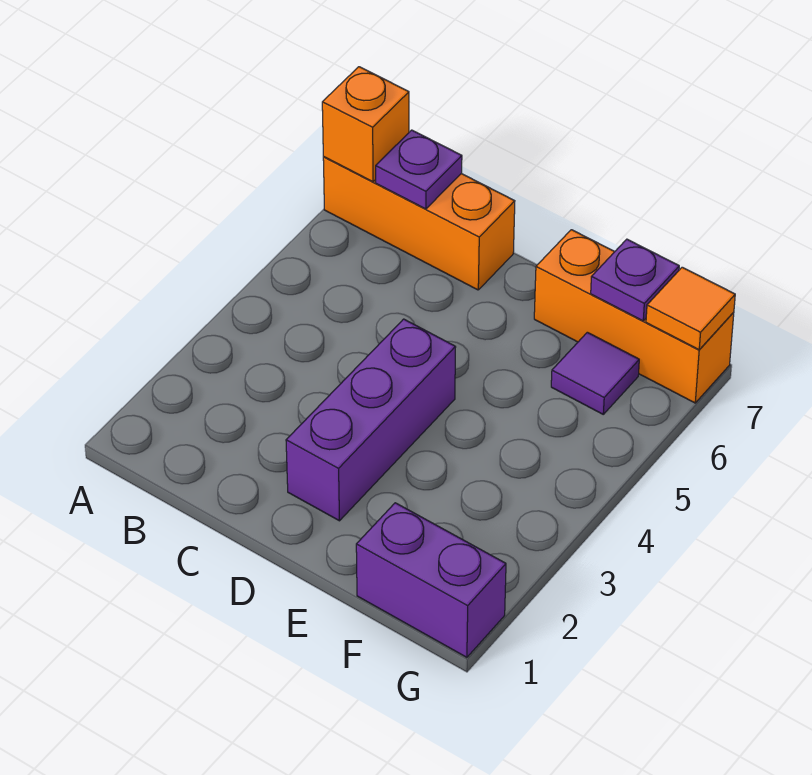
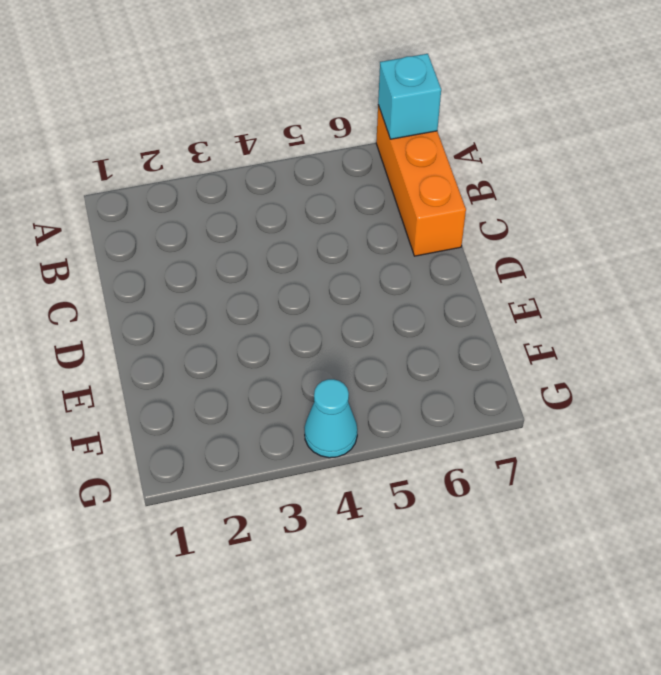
cyan brick A7 level 2 -> orange brick A7 level 2
cyan cone G4 level 1 -> none
none -> purple brick D2:D4 level 1
none -> orange brick E7:G7 level 1

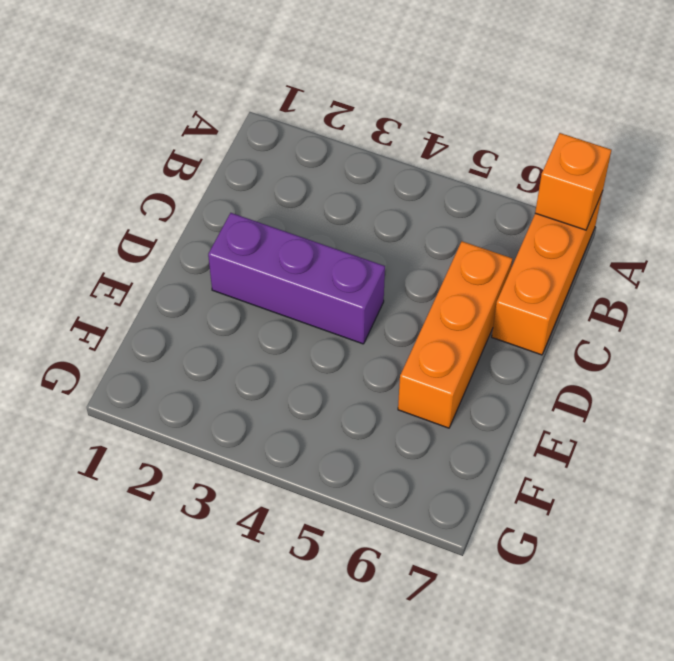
orange brick C6:E6 level 1 -> orange brick E7:G7 level 1
none -> purple brick F1:G1 level 1
none -> purple tile F6 level 1

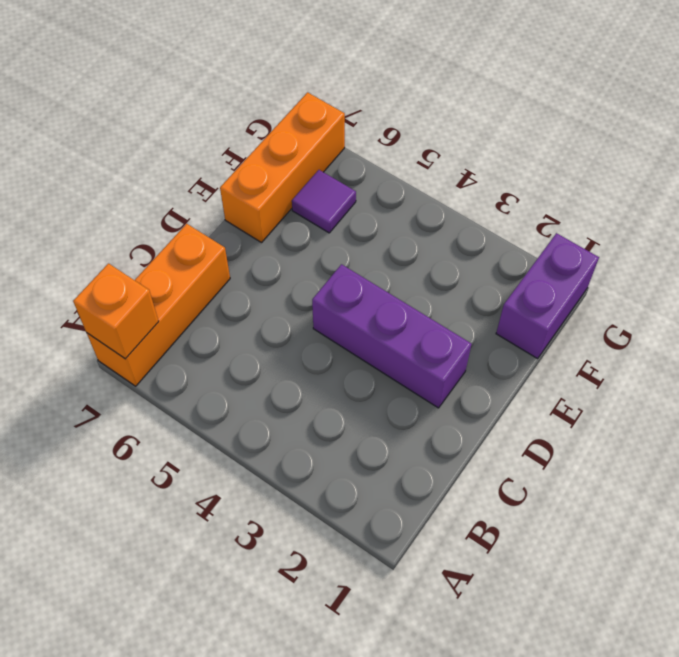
none -> purple plate B7 level 2
none -> purple plate F7 level 2

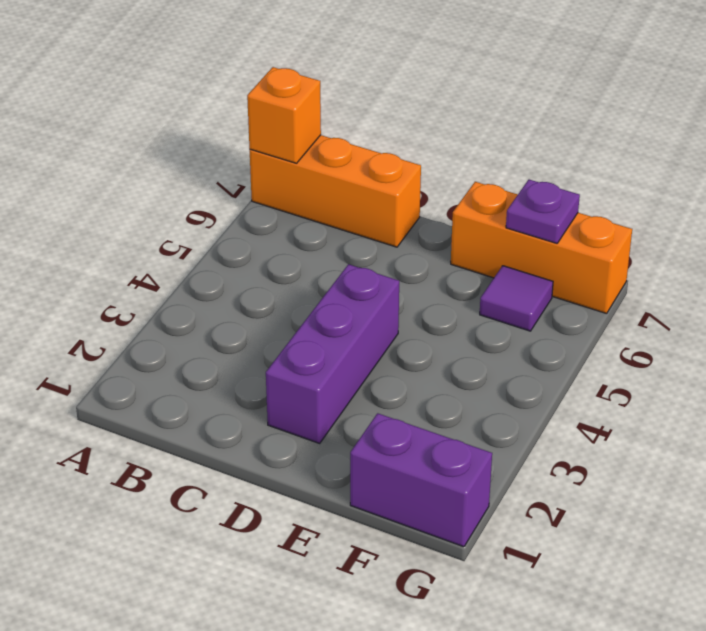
none -> purple plate B7 level 2
none -> orange tile G7 level 2

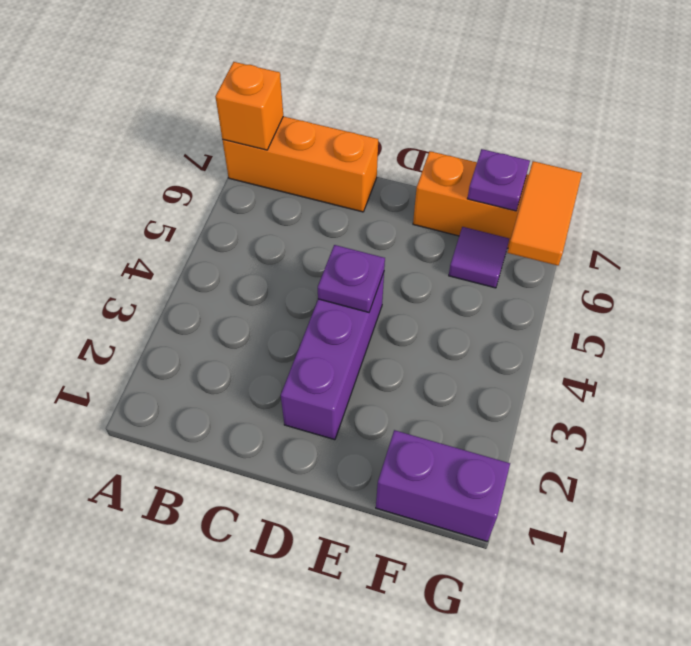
purple plate D4 level 2 -> purple plate B7 level 2
orange tile G6:G7 level 2 -> orange tile G7 level 2

